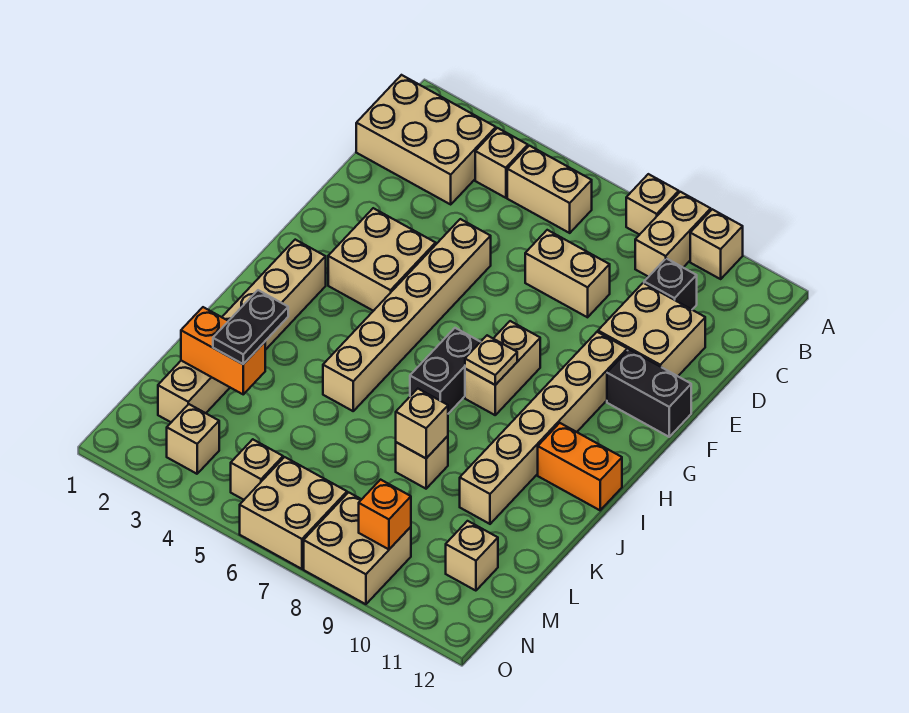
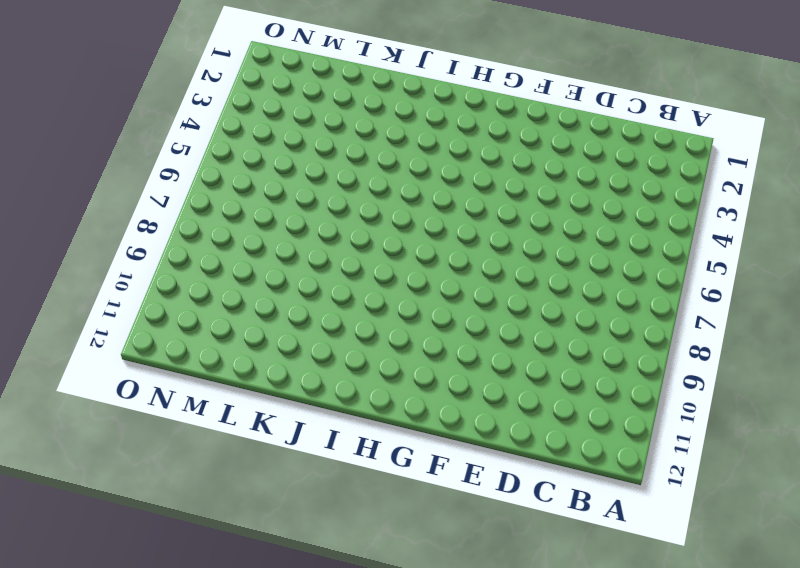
none -> tan brick A8 level 1
none -> tan brick A9:B9 level 1
none -> tan brick A10 level 1

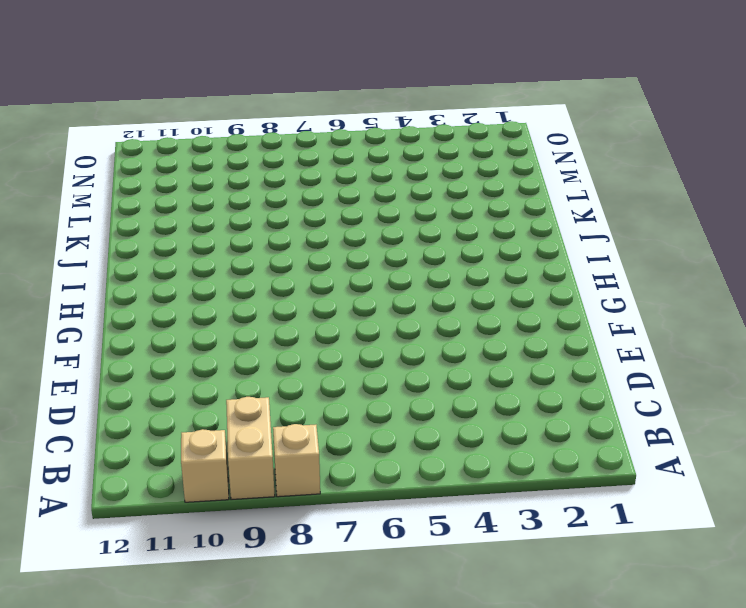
none -> tan brick B1:C3 level 1
none -> tan brick B4 level 1
none -> tan brick B5:B6 level 1

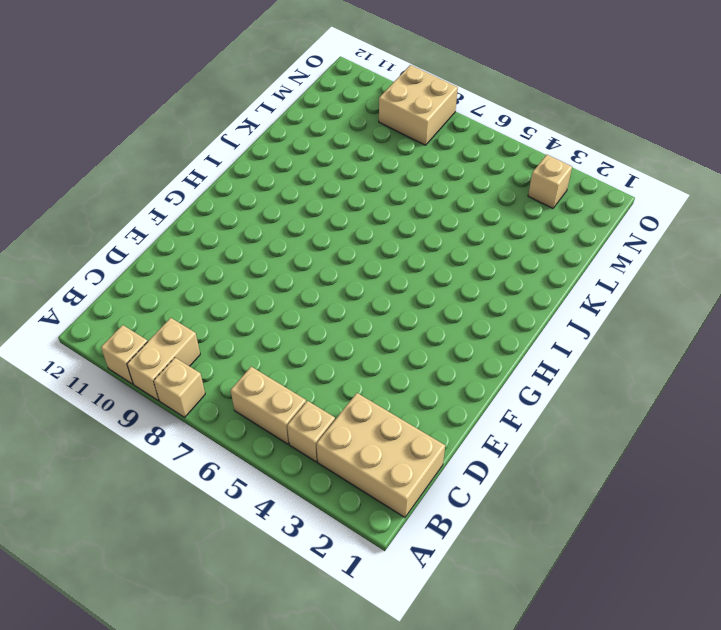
none -> black brick C10 level 1
none -> tan brick D7:D8 level 1
none -> tan brick D10:E11 level 1

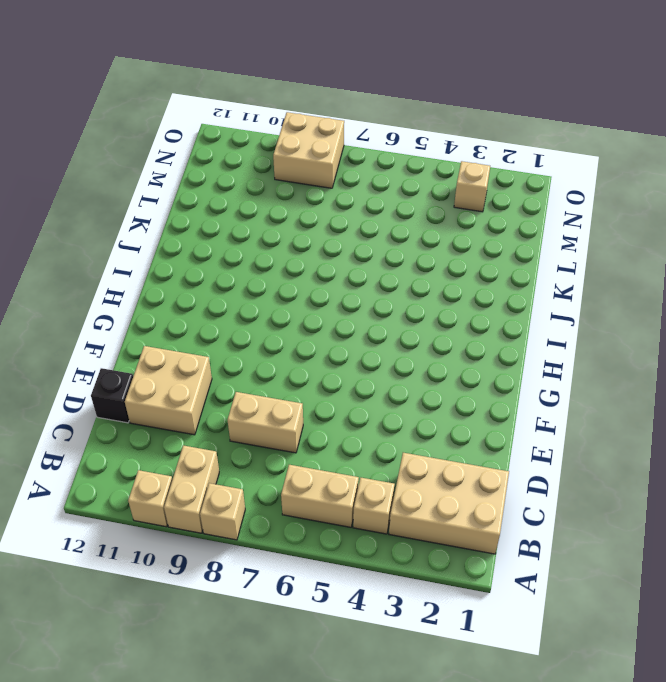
black brick D12 level 1 -> black brick C10 level 1
none -> tan brick E5:J5 level 1
none -> tan brick F3:G4 level 1
none -> tan brick F10:K10 level 1

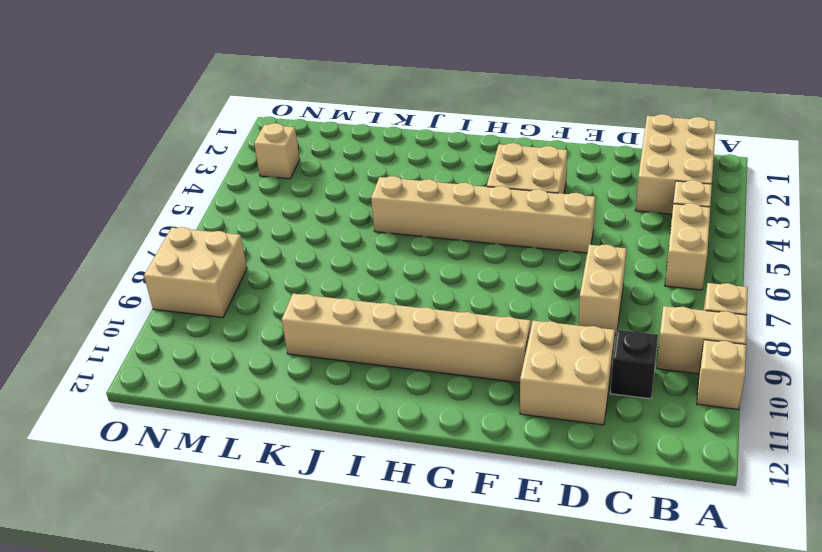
none -> black brick F11:F12 level 1
none -> tan brick G8:H8 level 1
none -> tan brick H2:M2 level 1

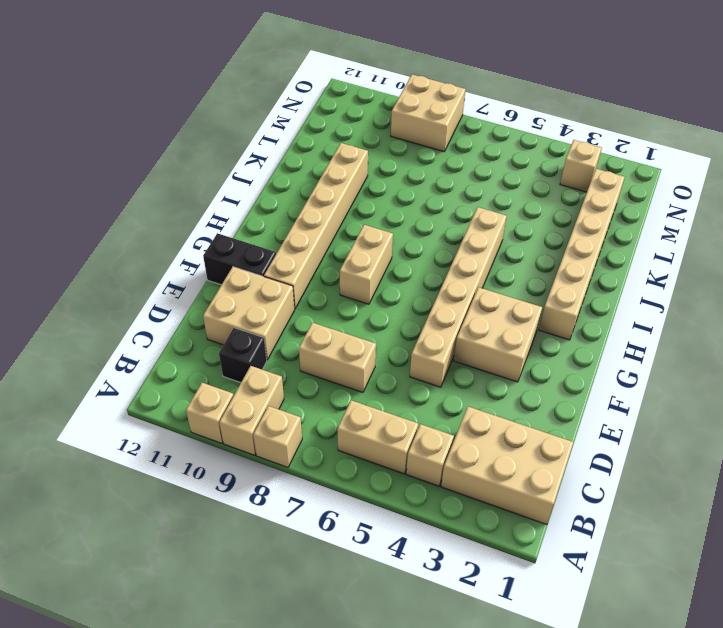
none -> black brick H7:I7 level 1
none -> orange brick I11:I12 level 1
none -> tan brick K8 level 1

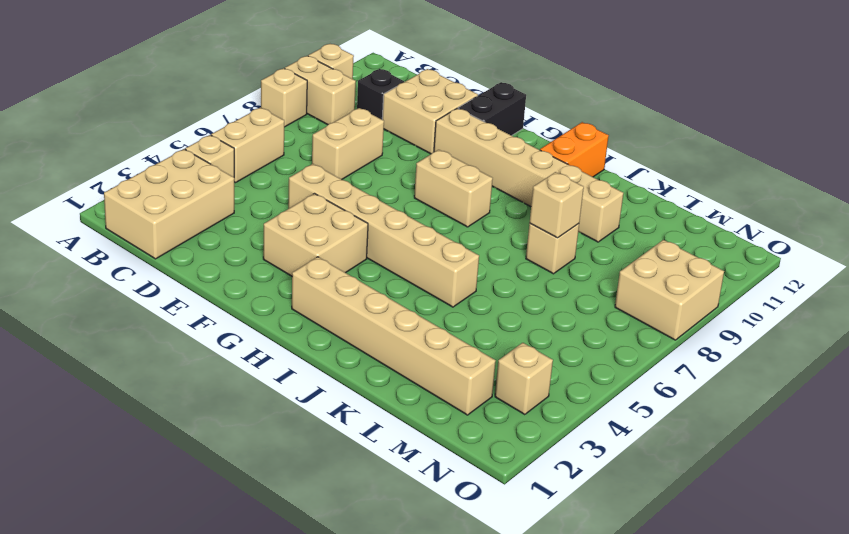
none -> black brick H7:I7 level 1
none -> tan brick M11 level 1
none -> tan brick N5 level 1

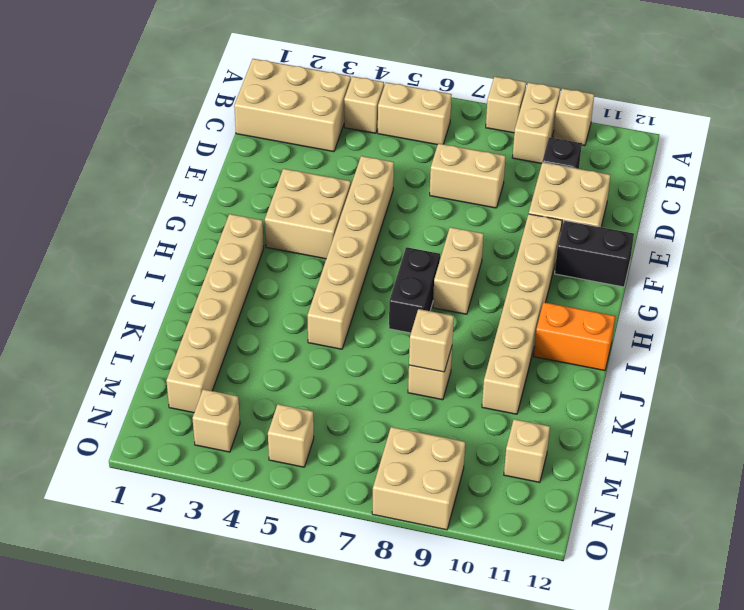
none -> tan brick N6:O7 level 1
none -> tan plate H8 level 2
none -> orange brick L2:L3 level 2

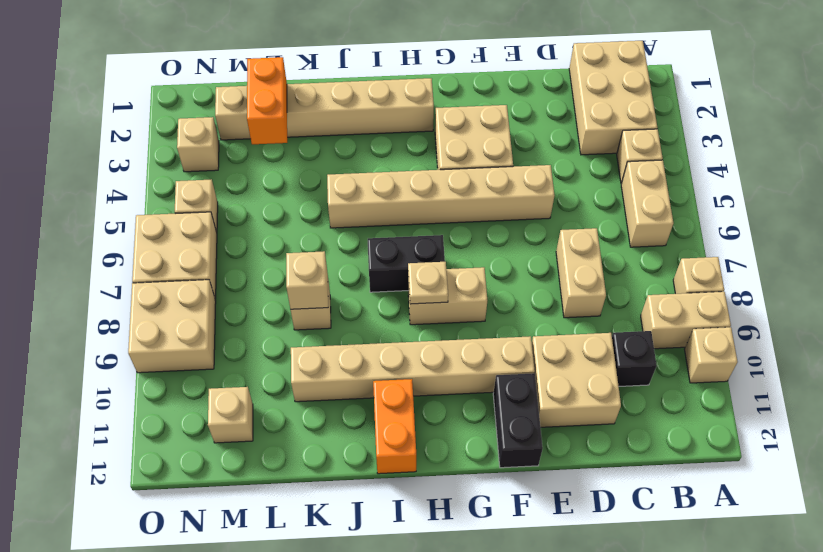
none -> orange brick N9 level 2
none -> black plate K3:L3 level 3

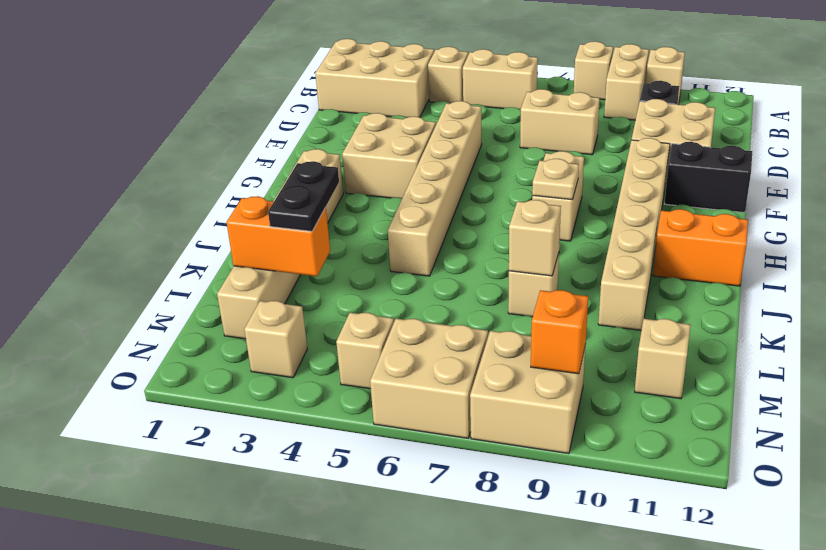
none -> black brick H7:I7 level 1

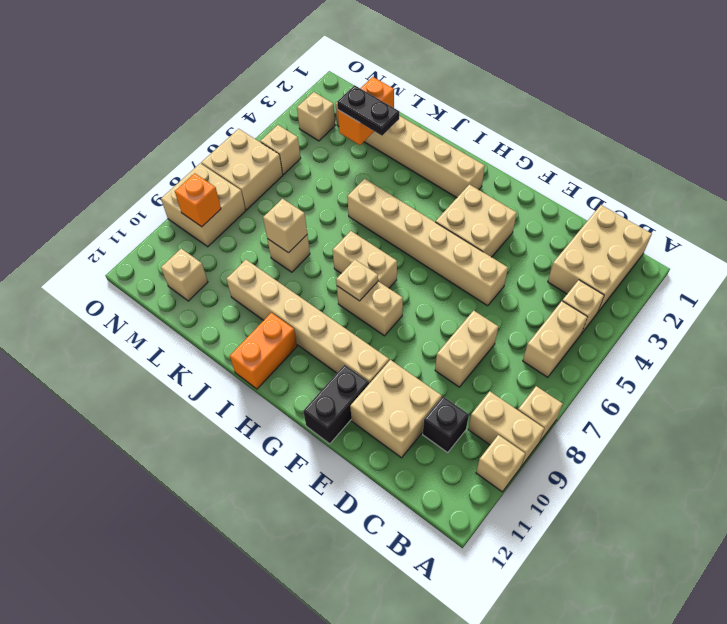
tan brick H7:I7 level 1 -> black brick H7:I7 level 1

